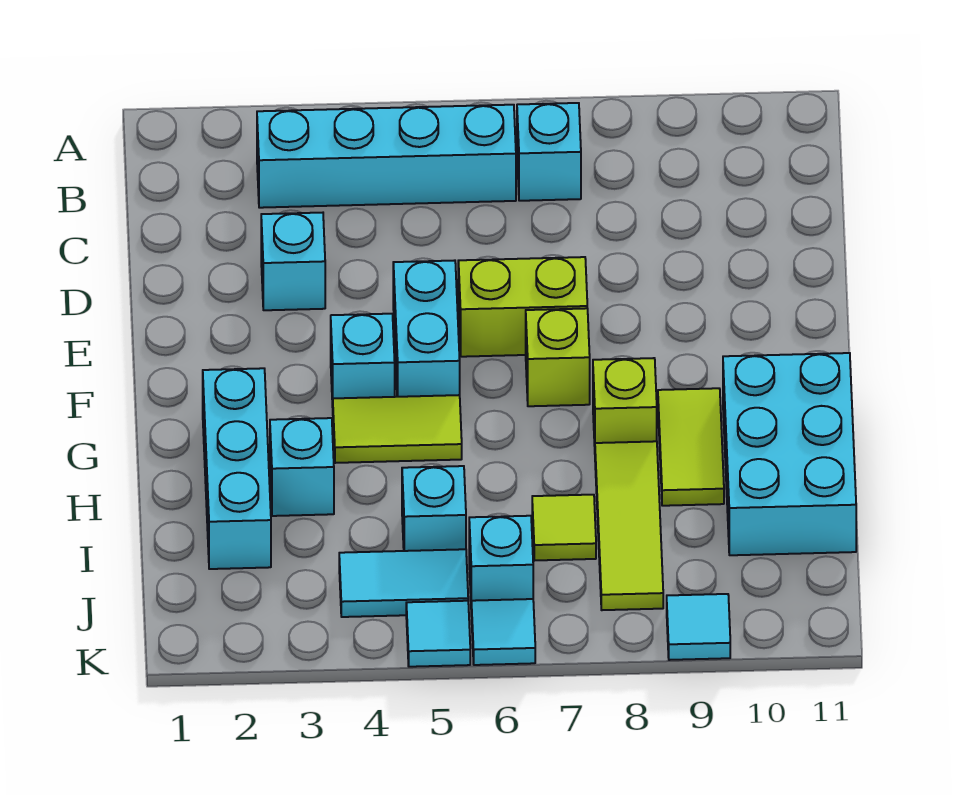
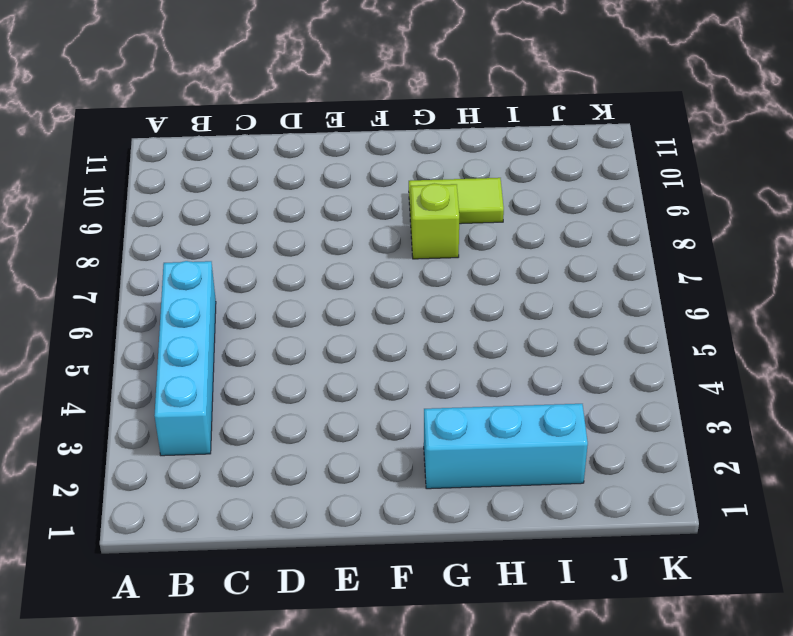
none -> cyan brick B7 level 1
none -> cyan brick D3 level 1
none -> cyan brick E5:F5 level 1

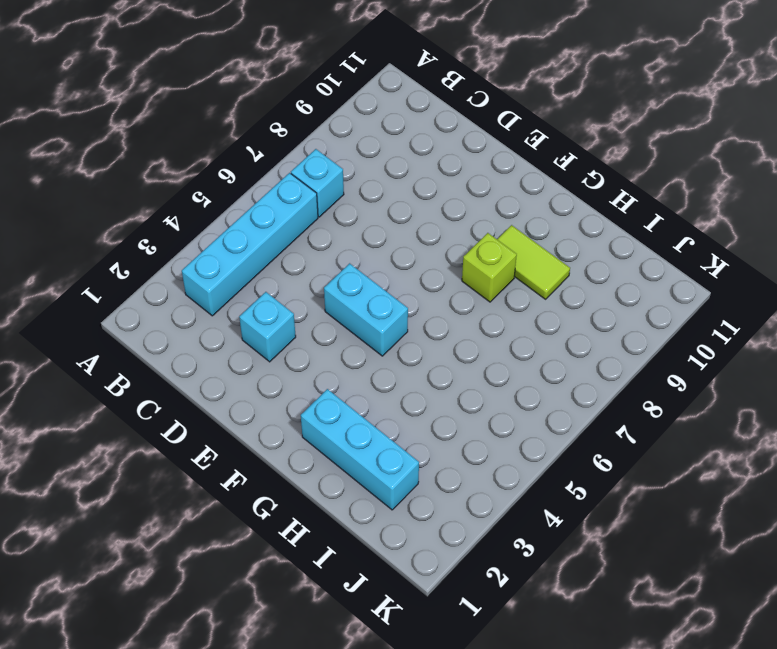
none -> lime brick E6:E7 level 1
none -> cyan brick F4 level 1
none -> lime brick F7 level 1

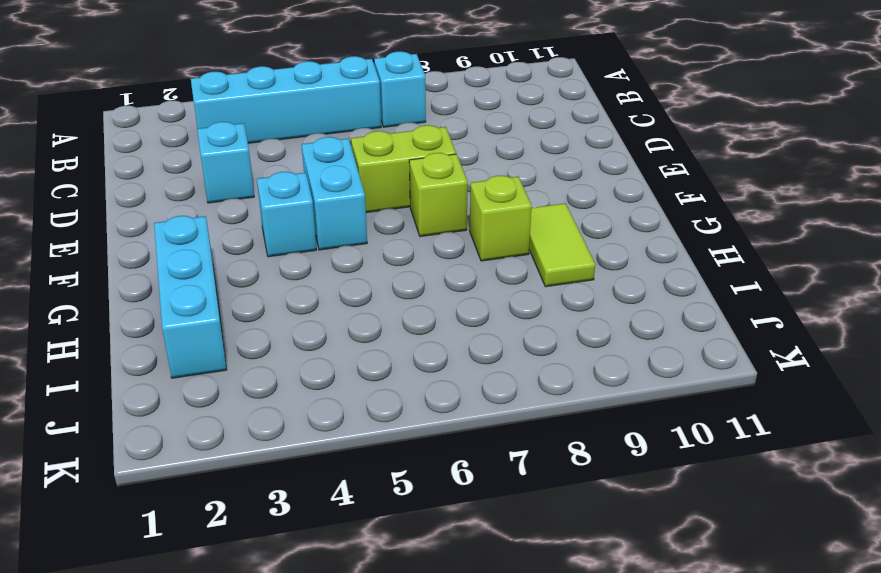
none -> lime tile G4:G5 level 1
none -> cyan brick G10:I11 level 1
none -> cyan brick H3 level 1

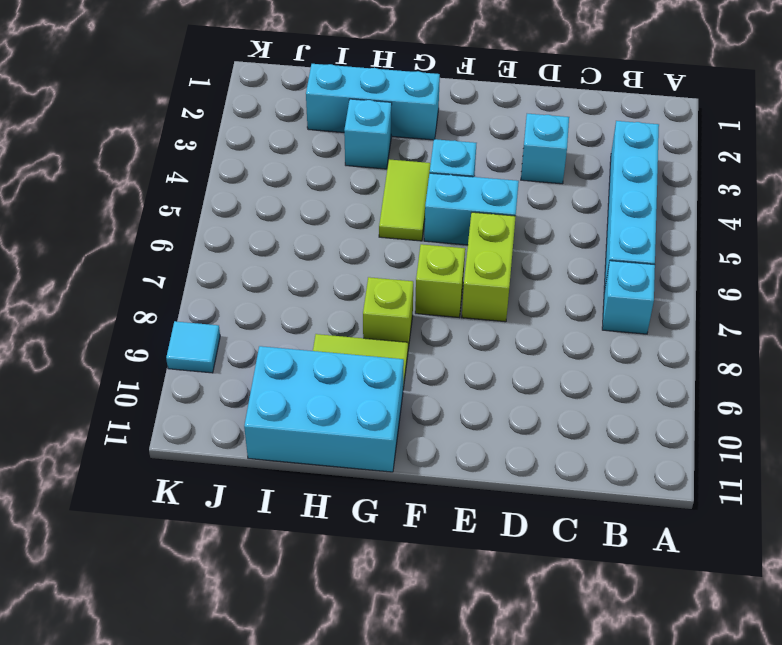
none -> lime tile H8:J8 level 1
none -> cyan brick I5 level 1
none -> lime tile I7 level 1

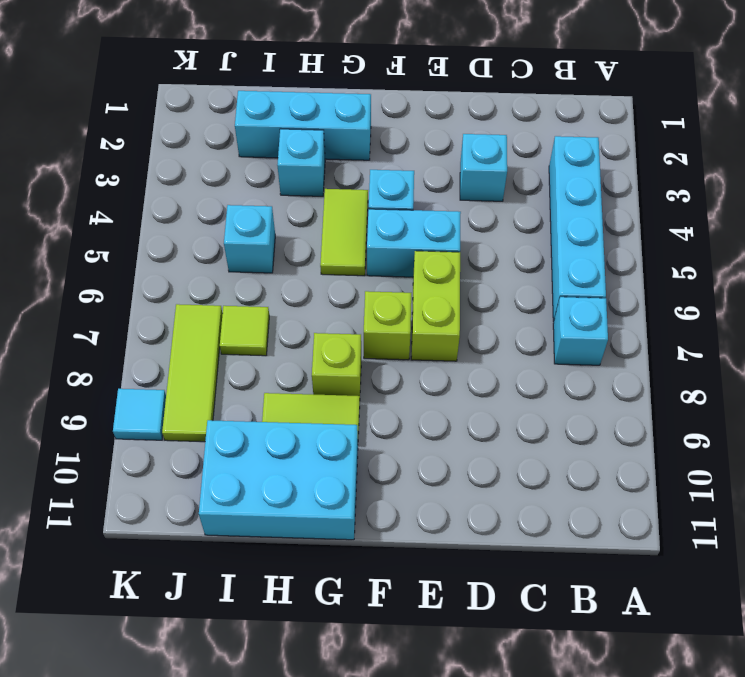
lime tile J7:J9 level 1 -> lime tile H8:J8 level 1
none -> cyan tile J4:J5 level 1
none -> cyan brick J6 level 1
none -> cyan tile K5 level 1

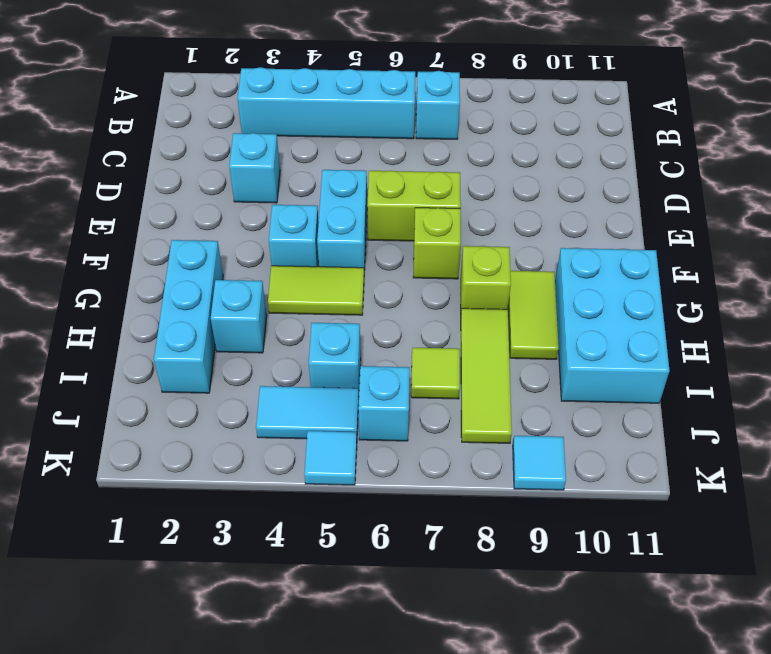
none -> cyan tile K6 level 1

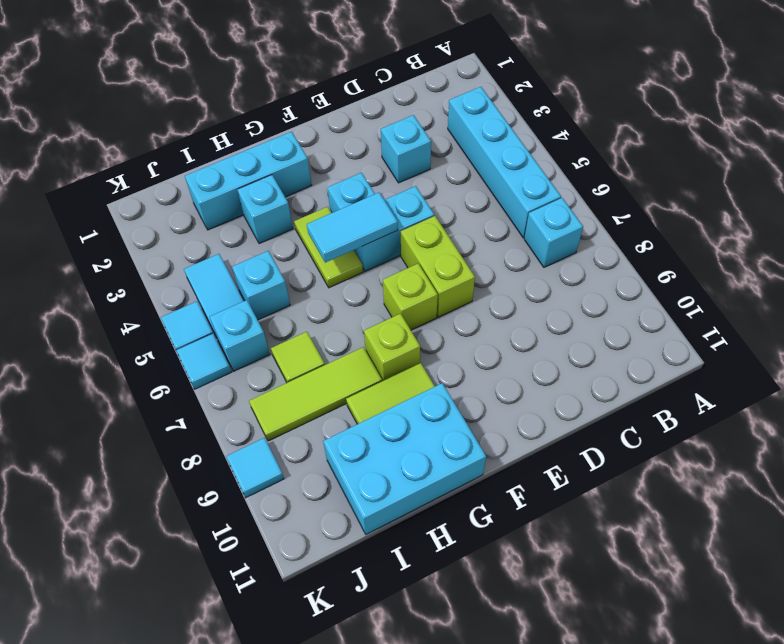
cyan tile F5:G5 level 2 -> none

